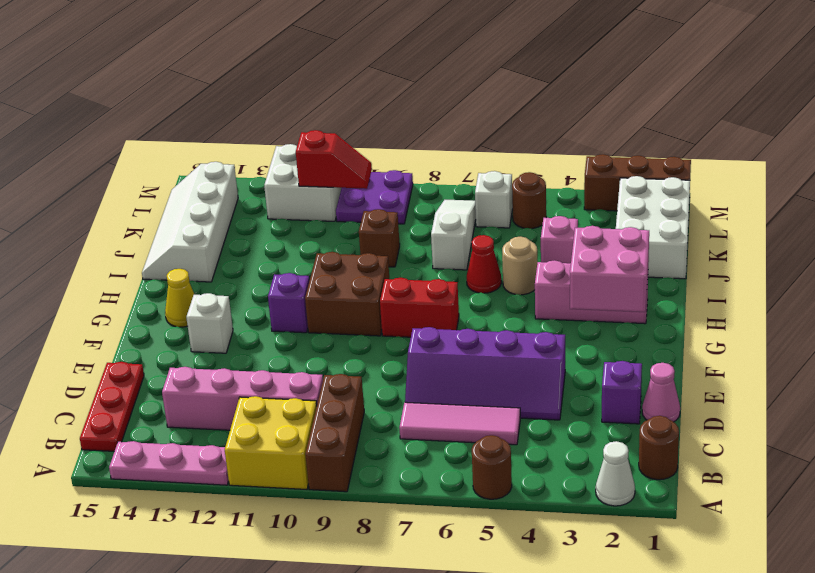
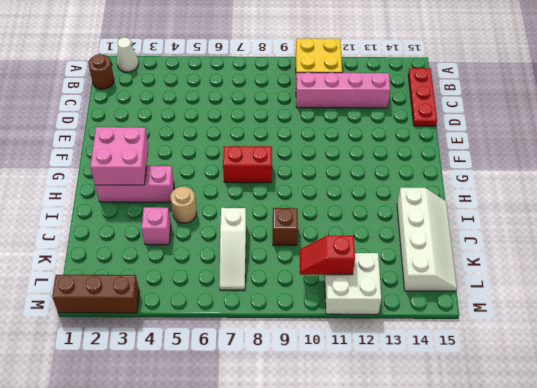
none -> brown round brick A5 level 1
none -> brown brick A9:C9 level 1
none -> pink plate A12:A14 level 1
none -> pink tile C5:C7 level 1

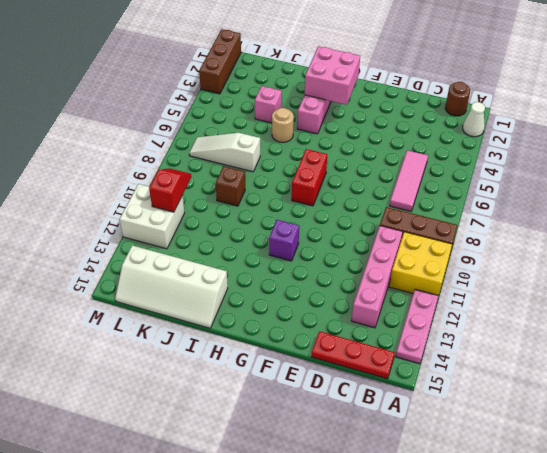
none -> brown round brick A5 level 1
none -> pink cone D1 level 1
none -> purple brick D2 level 1
none -> purple slope D4:E7 level 1 top E

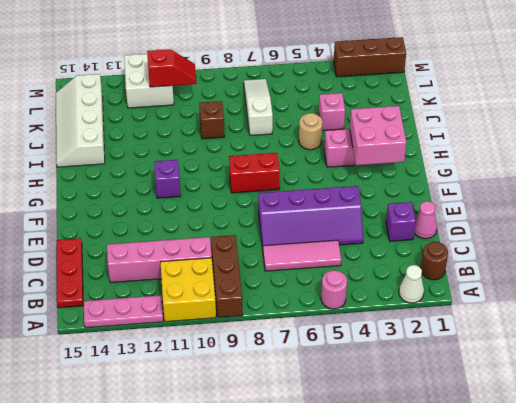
pink round brick A5 level 1 -> brown round brick A5 level 1
none -> white brick F13 level 1
none -> brown brick G9:H10 level 1
none -> yellow cone G14 level 1
none -> red cone I6 level 1

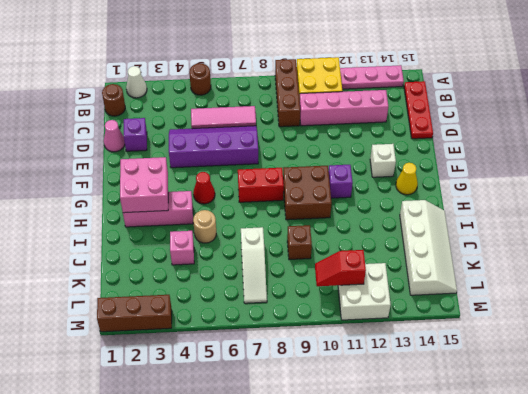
red cone G5 level 1 -> red cone I6 level 1
none -> white brick J1:L2 level 1
none -> brown round brick L5 level 1
none -> white brick L6 level 1
none -> purple plate L9:M10 level 1

